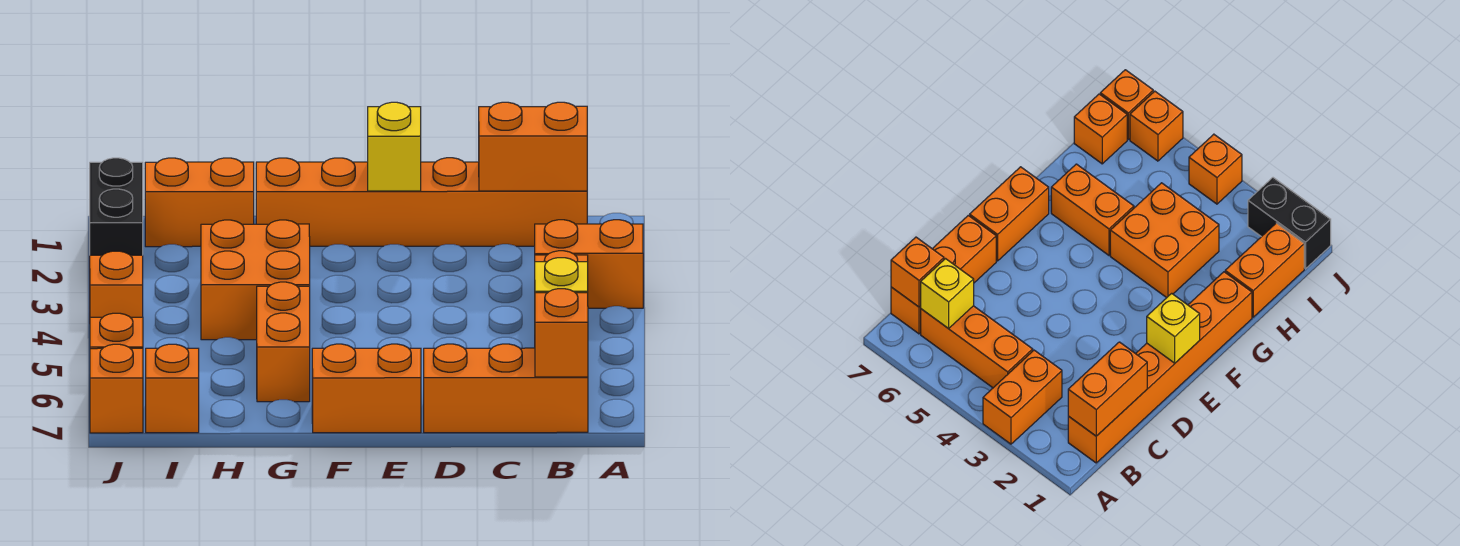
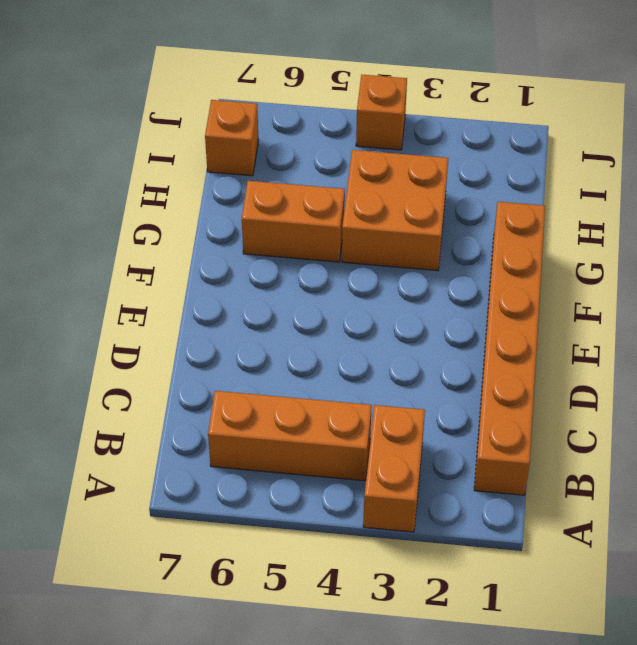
none -> orange brick B7:D7 level 1
none -> orange brick E7:F7 level 1
none -> orange brick H1:I1 level 1

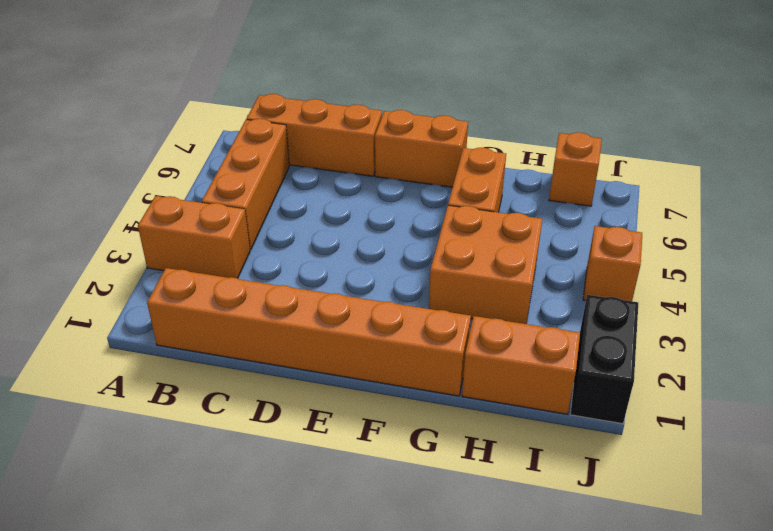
none -> orange brick J6 level 1
none -> orange brick J7 level 1
none -> orange brick B1:C1 level 2

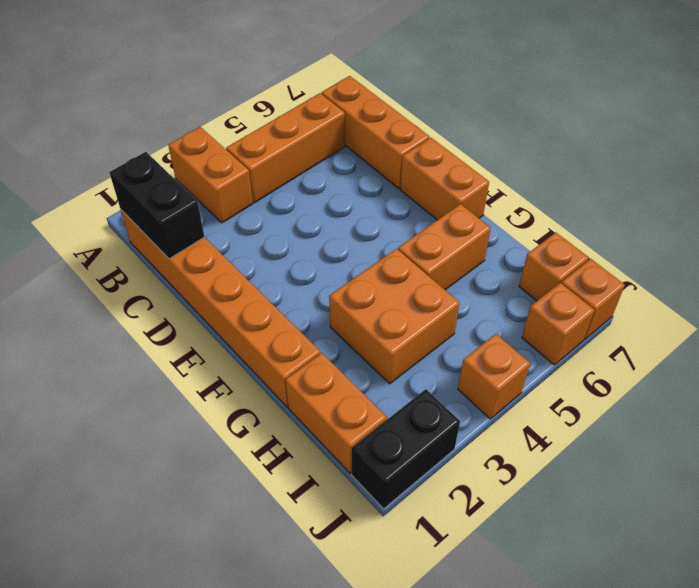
black brick B1:C1 level 2 -> orange brick B1:C1 level 2
none -> yellow brick B6 level 2
none -> orange brick B7 level 2
none -> yellow brick E1 level 2

